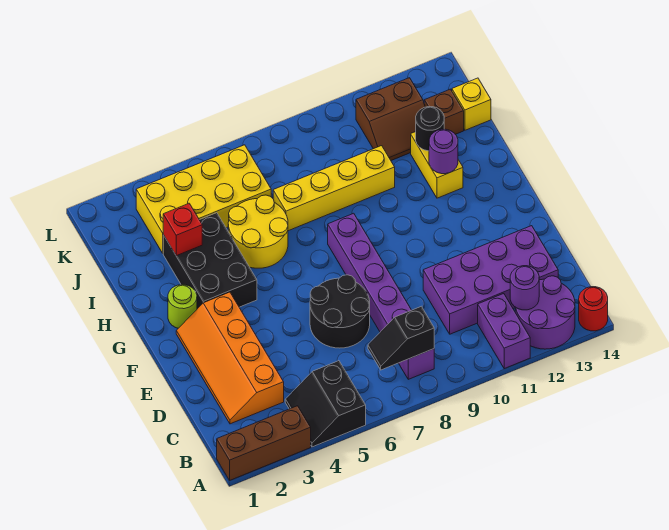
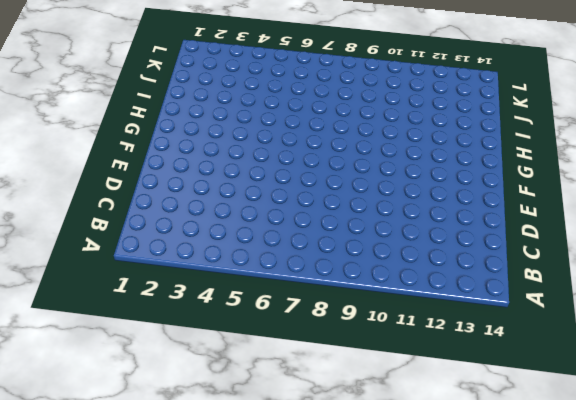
none -> brown brick A1:A3 level 1
none -> black slope A4:B5 level 1 top 5
none -> purple brick A11:B11 level 1

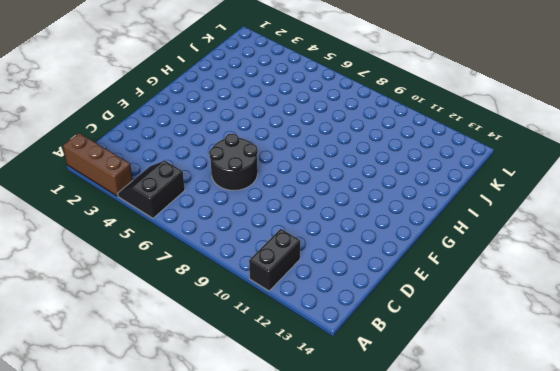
black brick A11:B11 level 1 -> purple brick A11:B11 level 1
none -> purple round brick A12:B13 level 1
none -> red round brick A14 level 1
none -> purple brick B8:G8 level 1

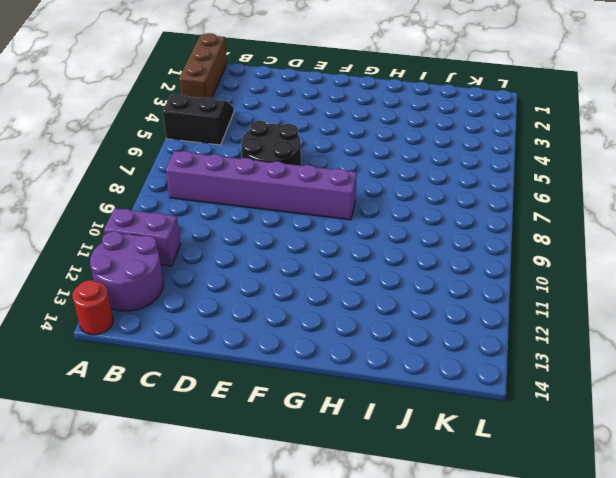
none -> orange slope C2:F3 level 1 top 3
none -> purple brick C10:D13 level 1
none -> lime round brick G2 level 1

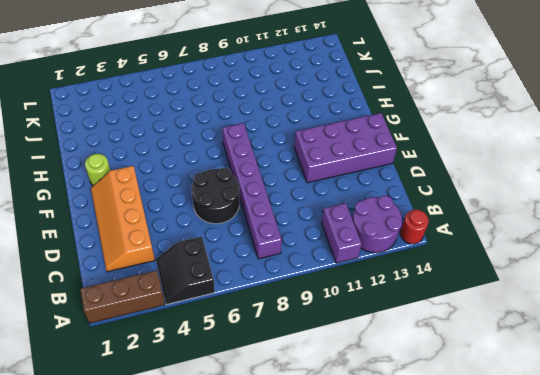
purple brick E11:F14 level 1 -> purple brick C10:D13 level 1
none -> black brick G3:I4 level 1
none -> yellow round brick H5:I6 level 1
none -> yellow brick H12:I12 level 1

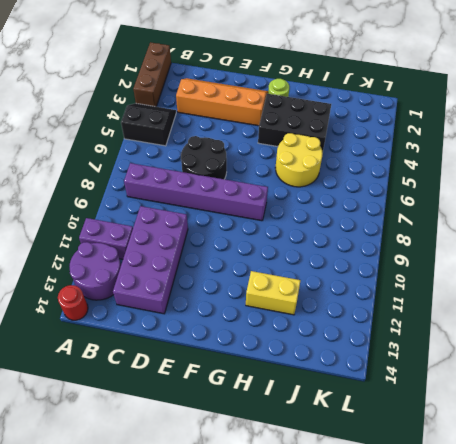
none -> yellow brick I7:I10 level 1
none -> yellow brick J3:K6 level 1
none -> brown slope J11:K12 level 1 top K

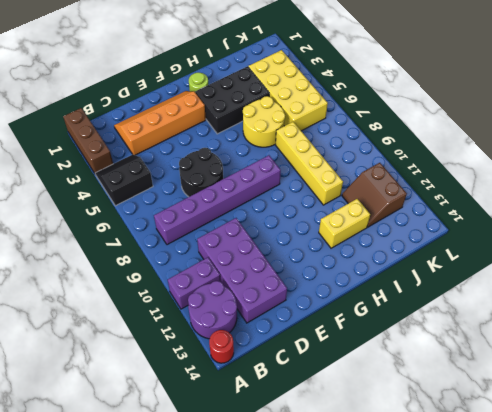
none -> brown brick J13 level 1
none -> yellow brick J14 level 1
none -> black slope B7:B8 level 2 top 8

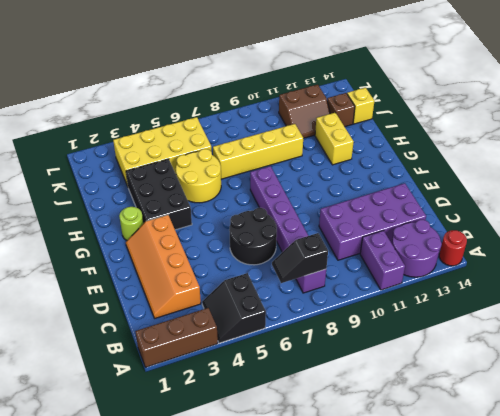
none -> purple round brick B12 level 2
none -> purple round brick H12 level 2
none -> red brick I3 level 2

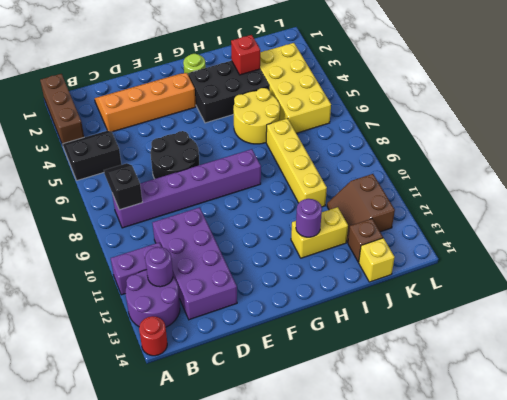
none -> black round brick I12 level 2

